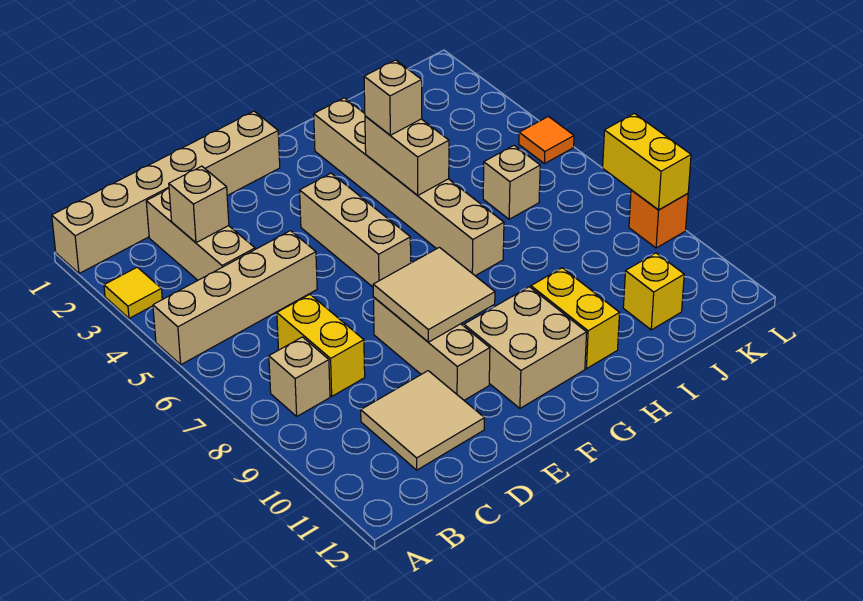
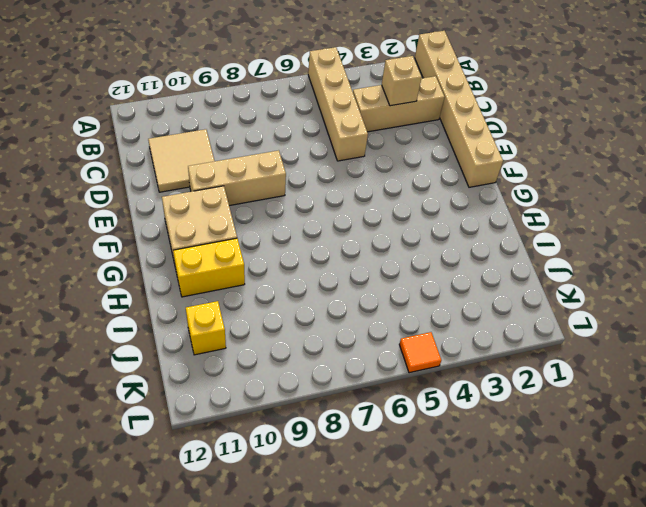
none -> yellow tile A3 level 1
none -> tan brick B8 level 1
none -> yellow brick C7:C8 level 1

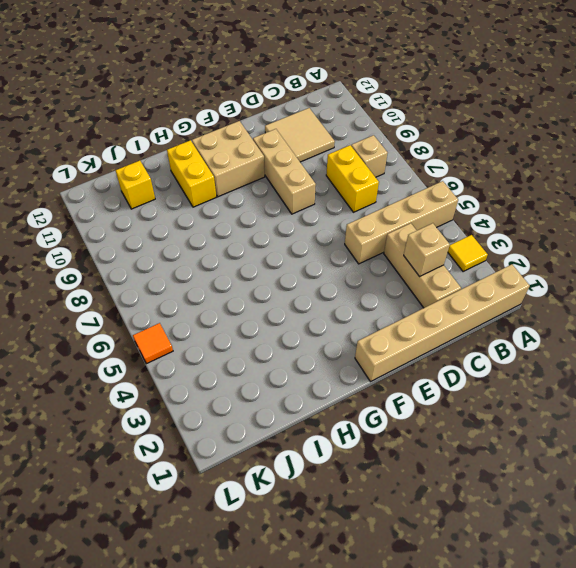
none -> tan brick F4:F6 level 1
none -> tan brick H2:H7 level 1
none -> tan brick J6 level 1

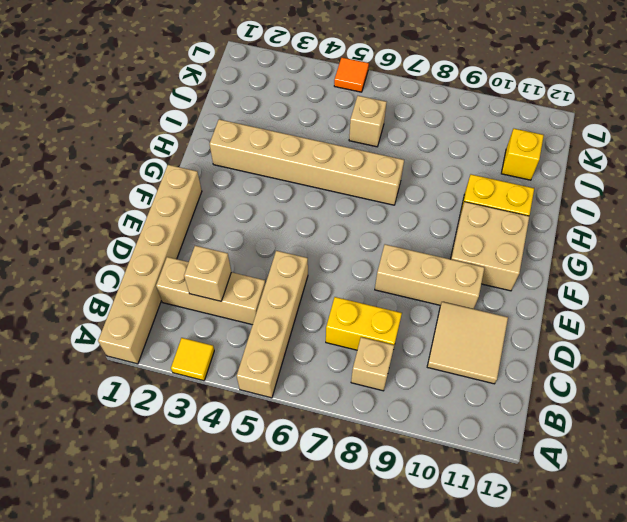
none -> tan brick F4:F6 level 1
none -> orange brick L9 level 1
none -> tan tile E8:F9 level 2

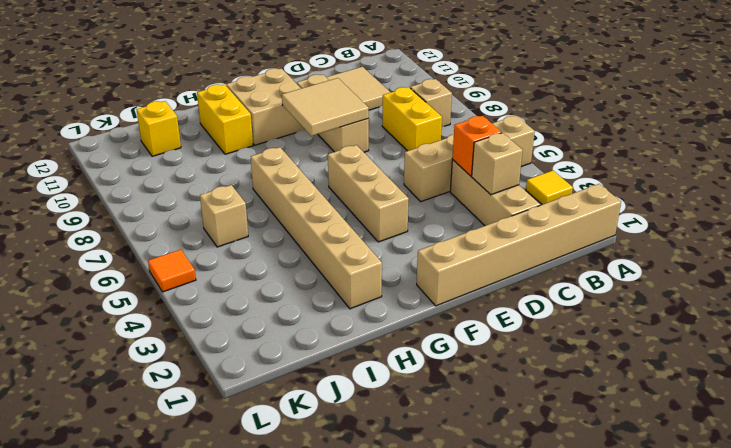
orange brick C4 level 2 -> orange brick L9 level 1
none -> tan brick H4:H5 level 2
none -> yellow brick L8:L9 level 2
none -> tan brick H4 level 3

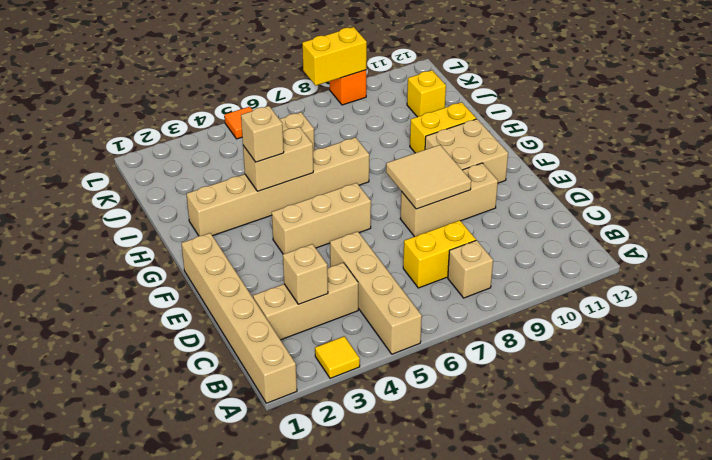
none -> tan tile C10:D11 level 1

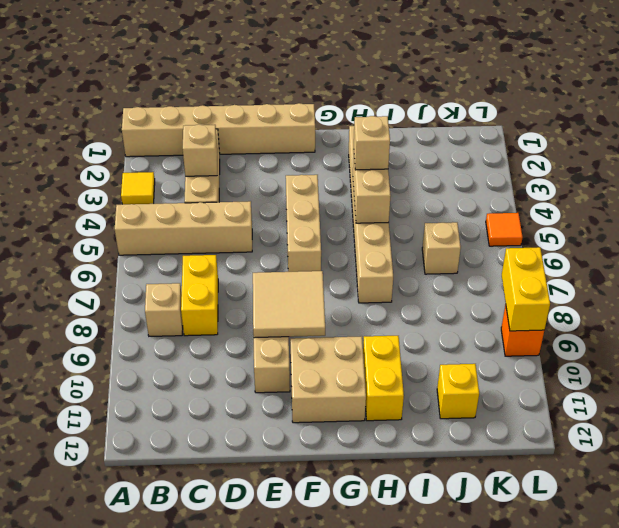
none -> tan tile C10:D11 level 1

